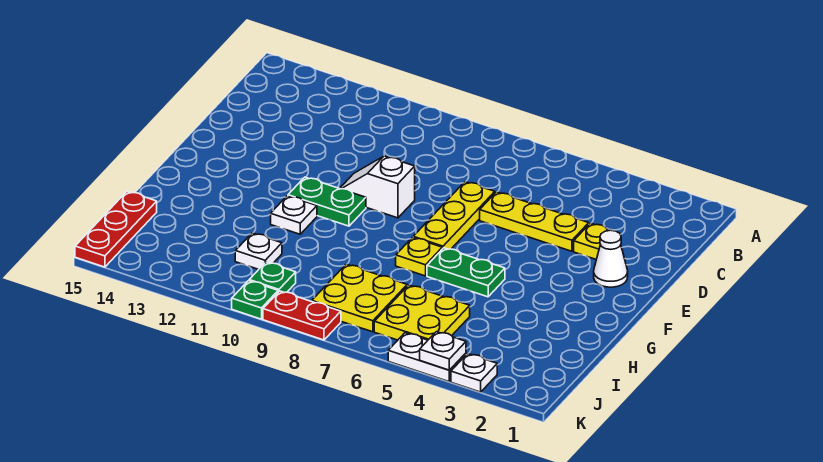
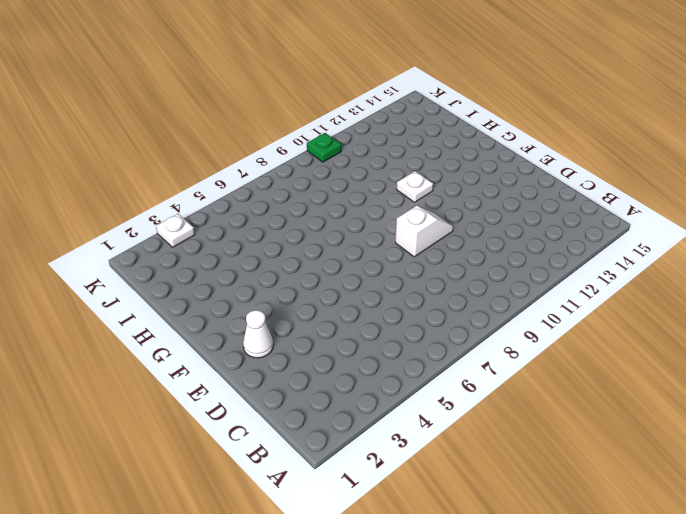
none -> yellow plate D3 level 1
none -> yellow plate D4:D6 level 1
none -> yellow plate D7:F7 level 1

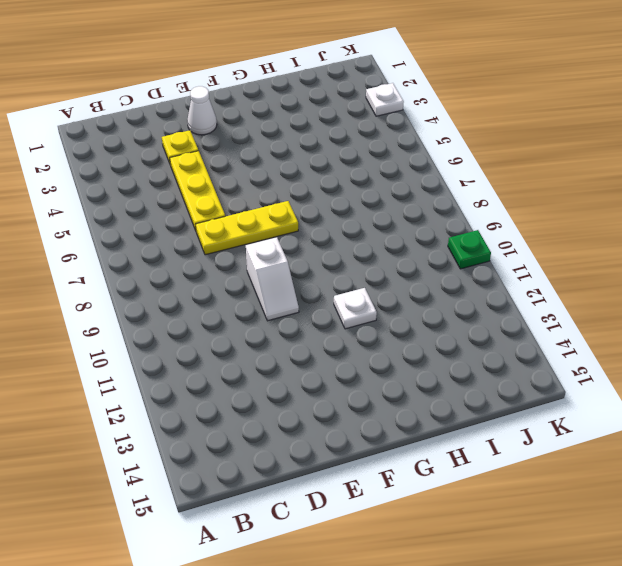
none -> green plate F10:F11 level 1
none -> green plate G5:G6 level 1
none -> yellow plate G7 level 1

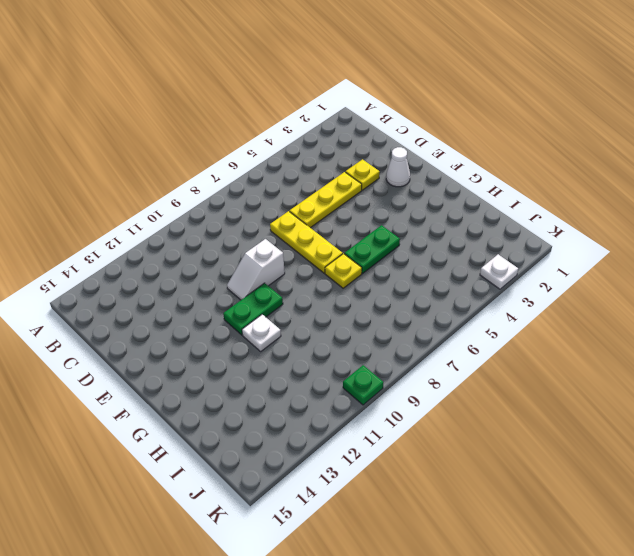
none -> yellow plate I5:J6 level 1
none -> yellow plate I7:J8 level 1
none -> white plate I11 level 1

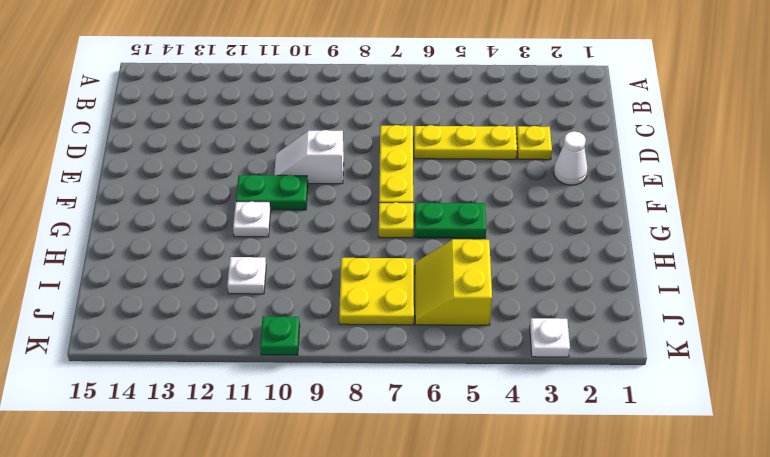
yellow slope I5:J6 level 1 top 5 -> yellow plate I5:J6 level 1
none -> red plate I15:K15 level 1
none -> green plate J10 level 1
none -> white plate K4:K5 level 1

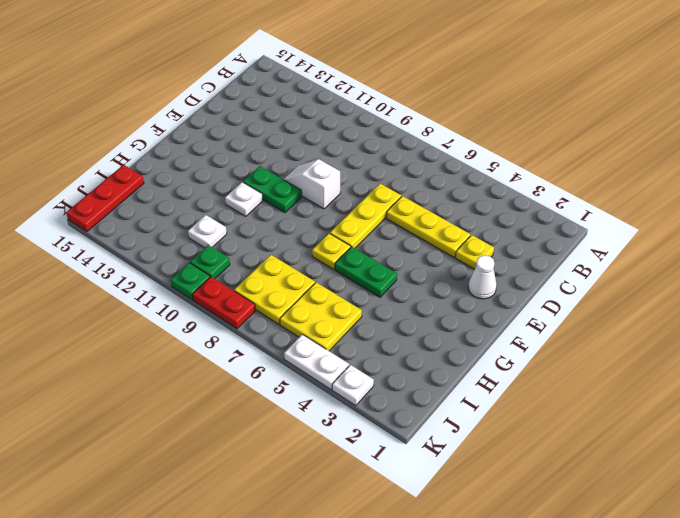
none -> white plate K4 level 2

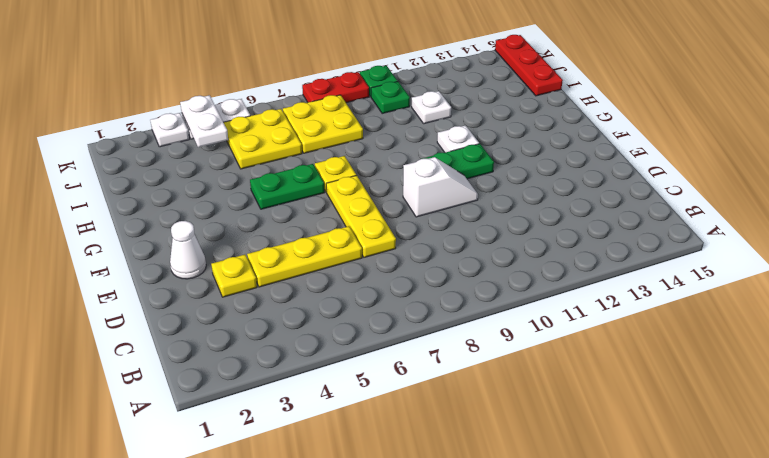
white plate J4:K4 level 2 -> white plate K4 level 2

